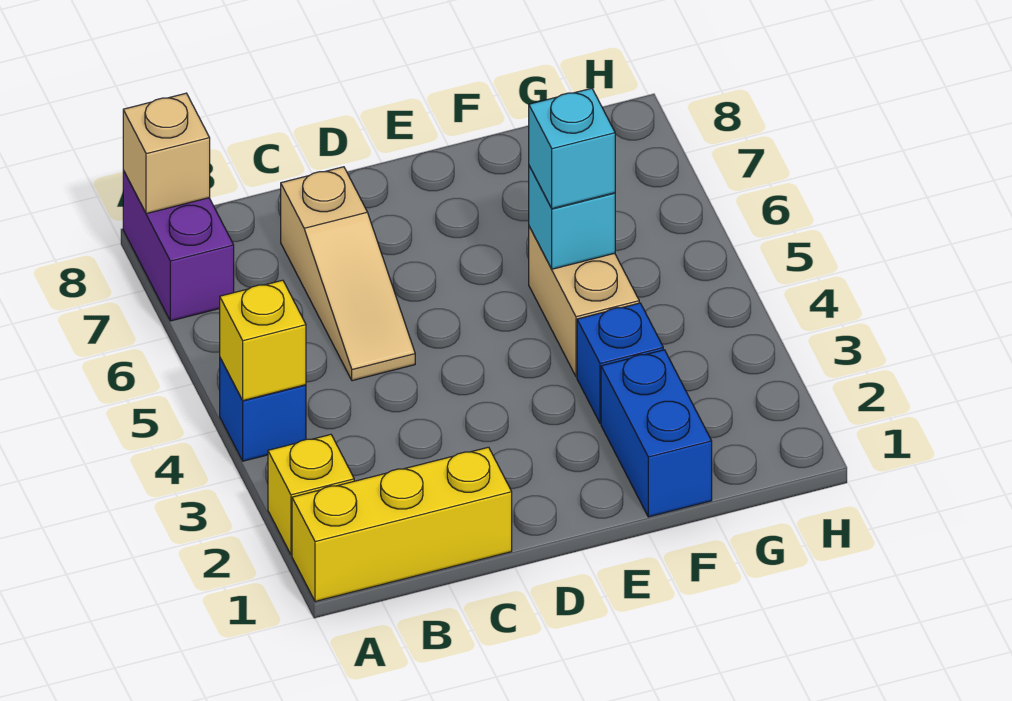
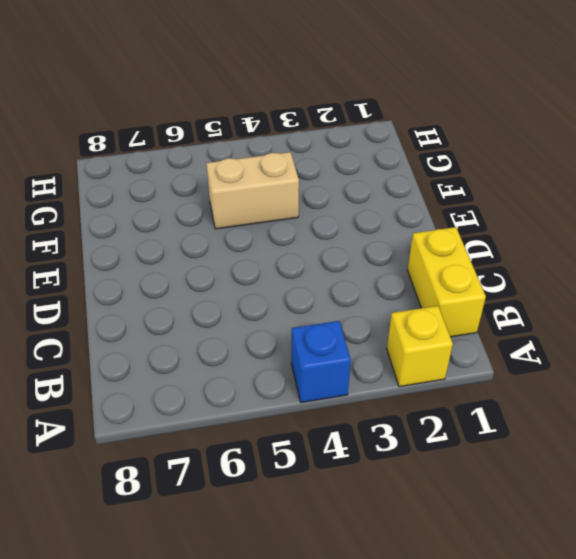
yellow brick B1:C1 level 1 -> yellow brick A1:C1 level 1
none -> purple brick A7:A8 level 1
none -> tan slope C5:C7 level 1 top 7
none -> blue brick F1:F2 level 1

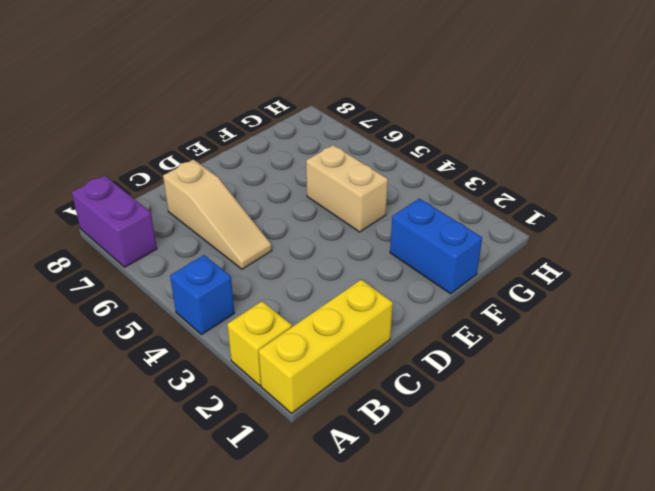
none -> blue brick F3 level 1
none -> yellow brick A4 level 2
none -> tan brick A8 level 2

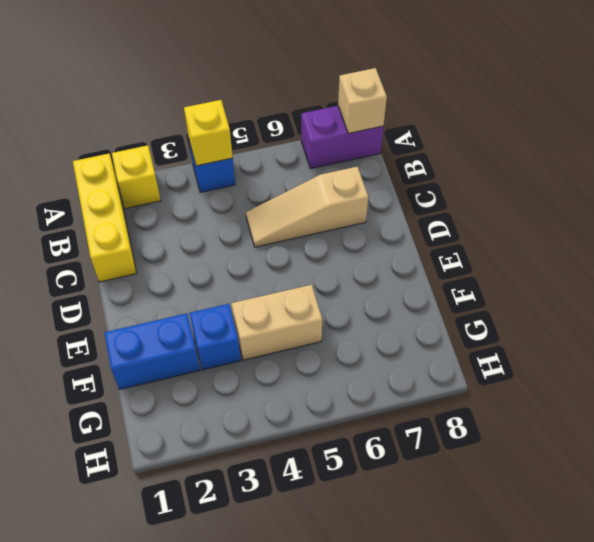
none -> cyan brick F5 level 2
none -> cyan brick F5 level 3

